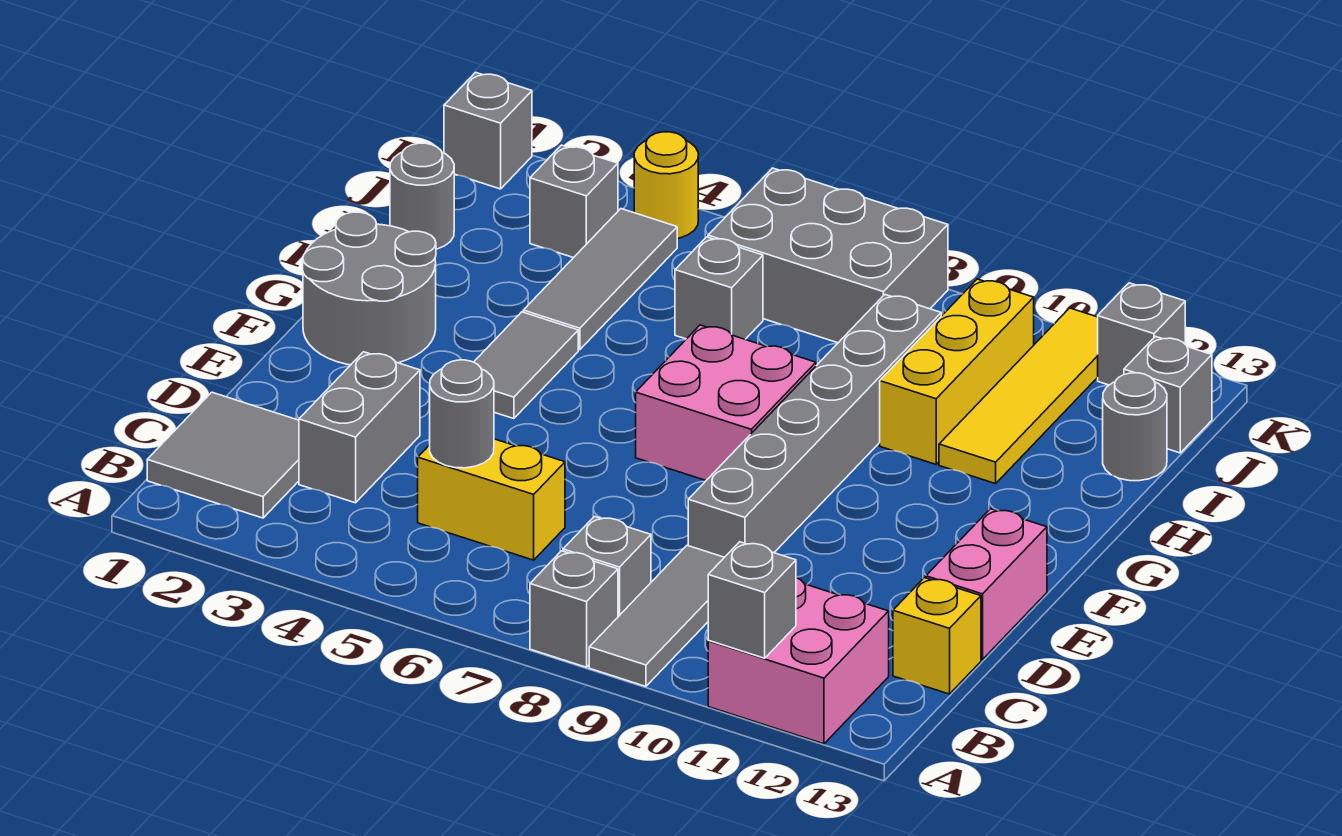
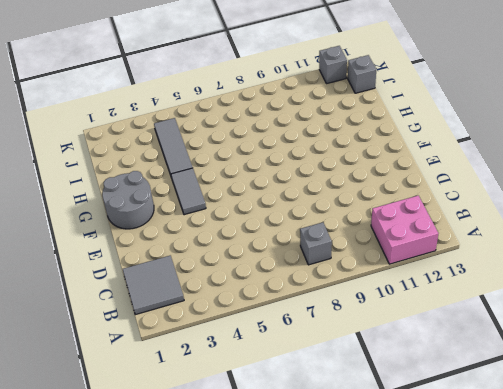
none -> grey brick A8 level 1
none -> grey tile A9:C9 level 1
none -> grey brick C3:D3 level 1

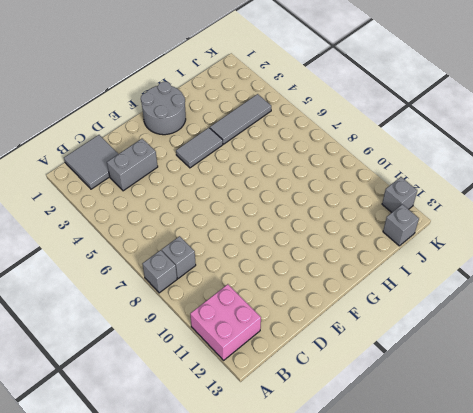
none -> grey tile A9:C9 level 1
none -> yellow brick C5:C6 level 1
none -> yellow brick C13 level 1

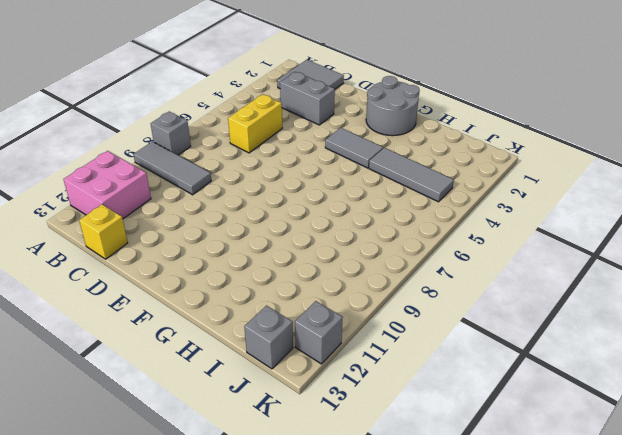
none -> grey brick B8 level 1
none -> grey brick D9:I9 level 1
none -> pink brick D13:E13 level 1

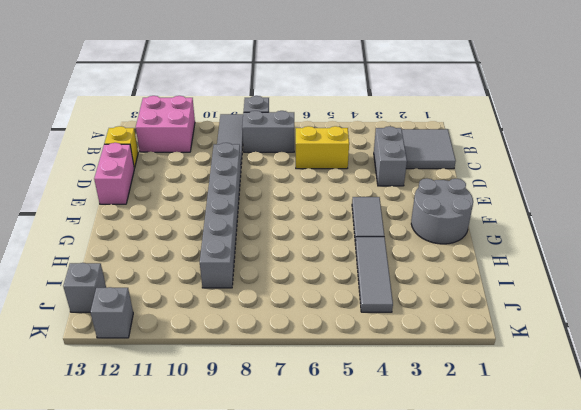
grey brick B7:B8 level 1 -> grey brick B8 level 1
none -> pink brick F7:G8 level 1
none -> yellow brick H10:J10 level 1
none -> yellow tile H11:K11 level 1

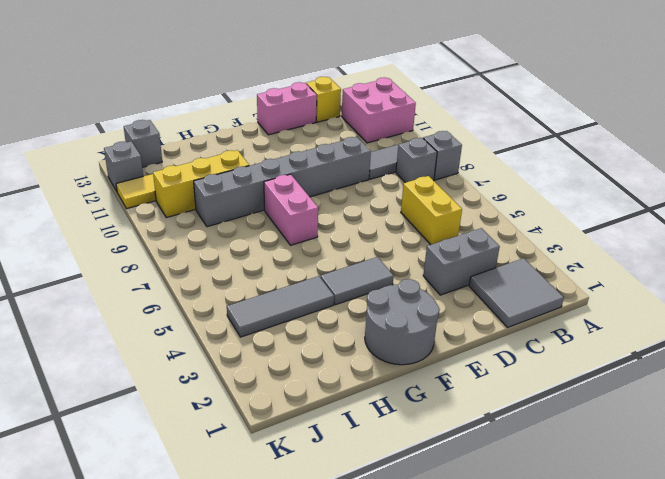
pink brick G7:G8 level 1 -> pink brick F7:G8 level 1
none -> grey round brick I1 level 1
none -> grey brick I6 level 1
none -> grey round brick I13 level 1

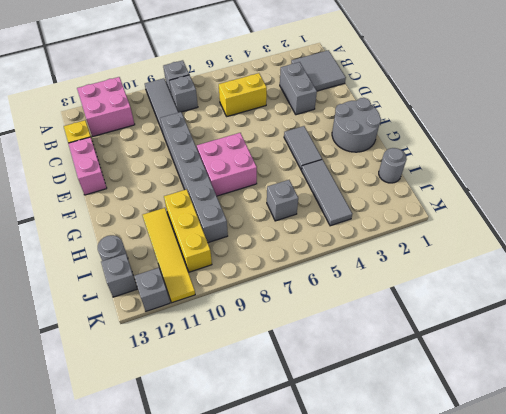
none -> grey brick J3 level 1
none -> grey brick J6:K8 level 1
none -> grey brick K1 level 1

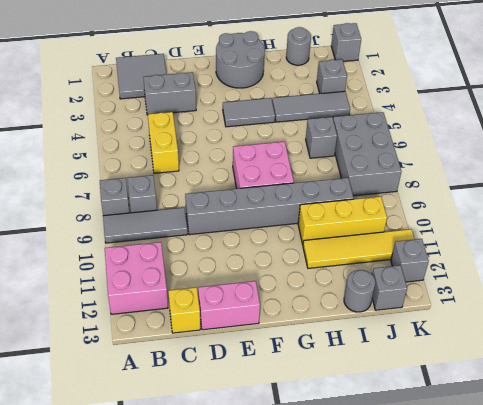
none -> yellow round brick K4 level 1
none -> grey brick A11 level 2
none -> grey round brick C5 level 2

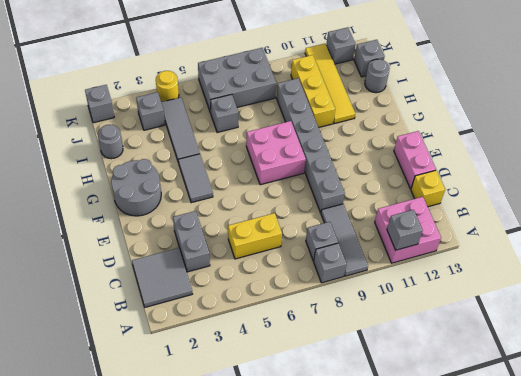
none -> grey round brick C5 level 2

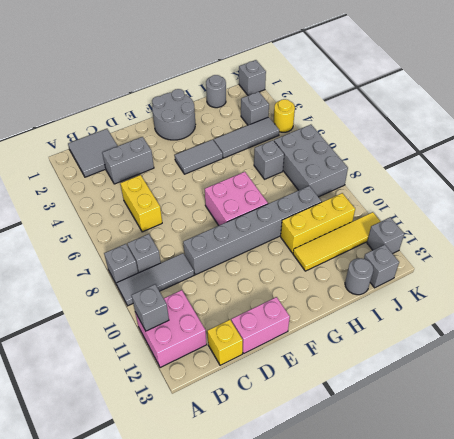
none -> grey round brick C5 level 2

